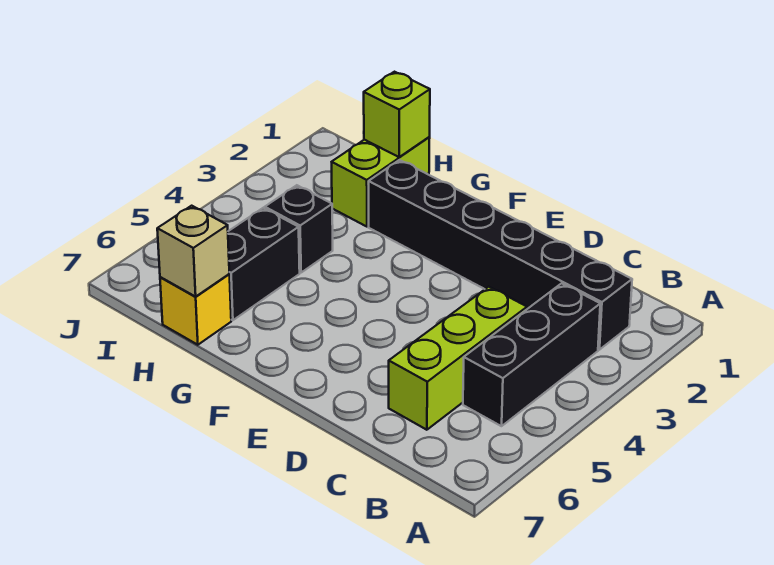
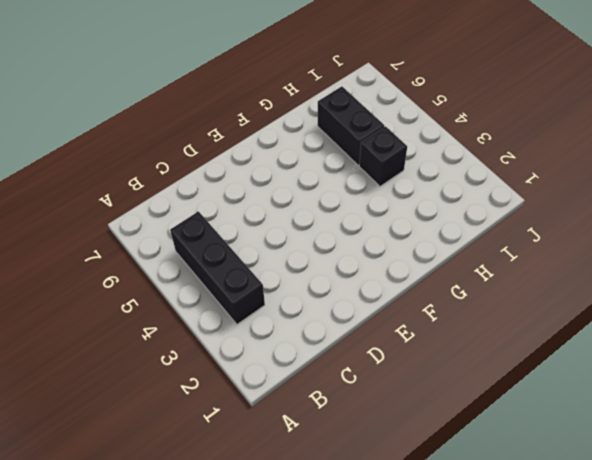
none -> black brick B2:G2 level 1
none -> lime brick C4:C6 level 1

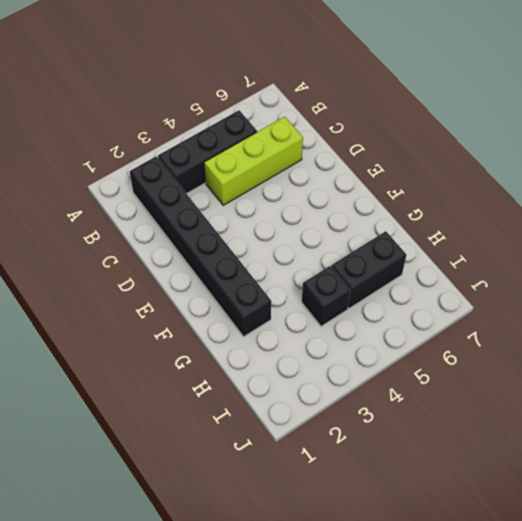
none -> lime brick H1:H2 level 1
none -> yellow brick H7 level 1

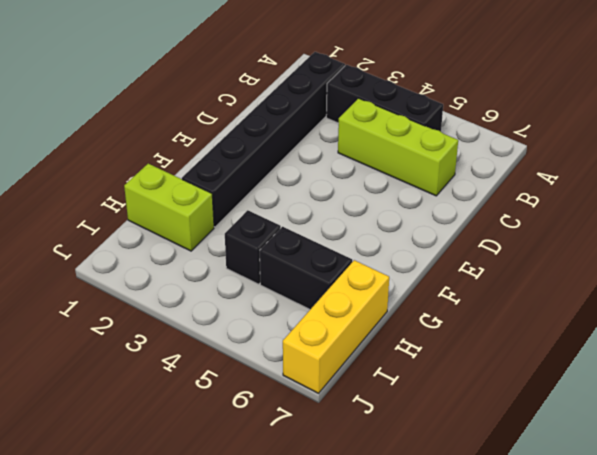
yellow brick H7:J7 level 1 -> yellow brick H7 level 1
none -> lime brick H1 level 2
none -> tan brick H7 level 2

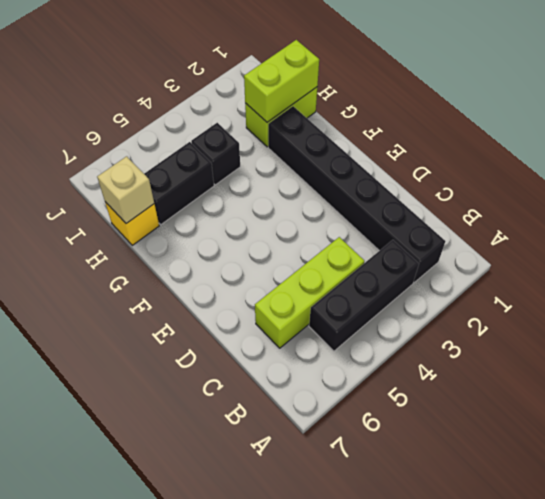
lime brick H1:H2 level 2 -> lime brick H1 level 2

